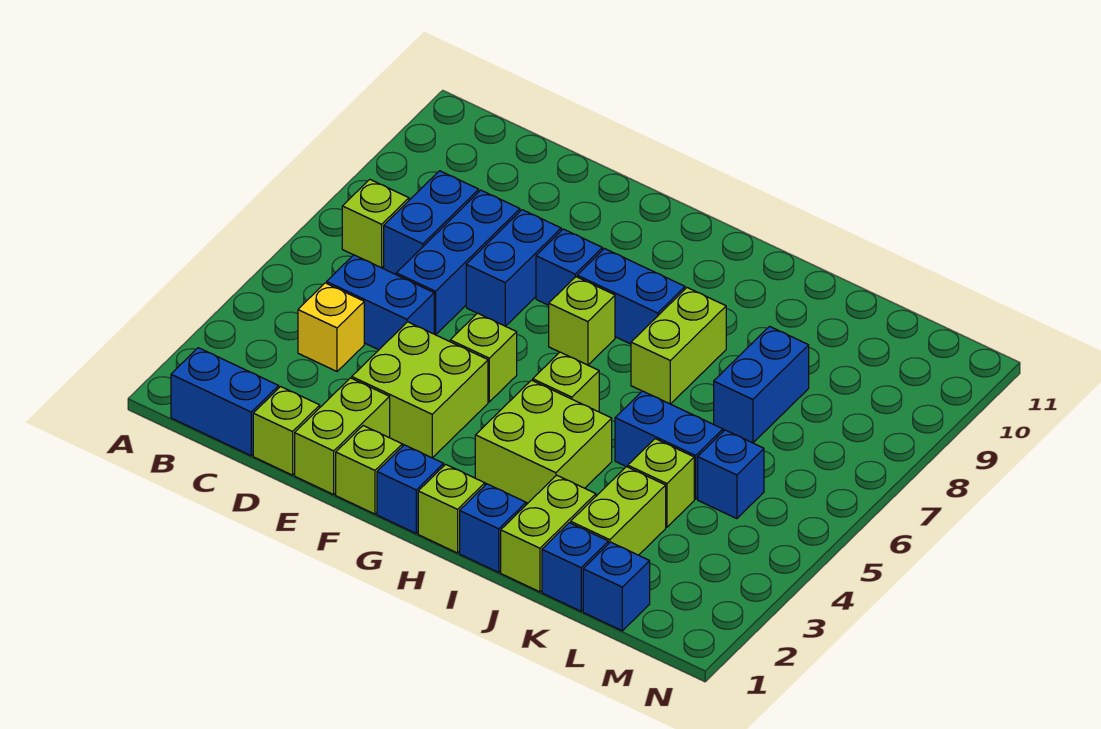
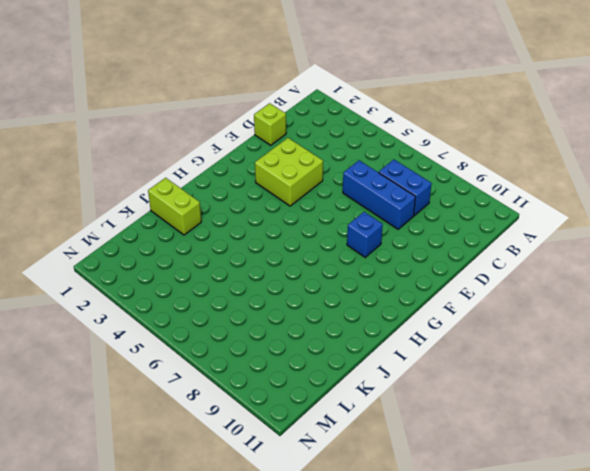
none -> blue brick B1:C1 level 1
none -> lime brick B7 level 1
none -> yellow brick C4 level 1

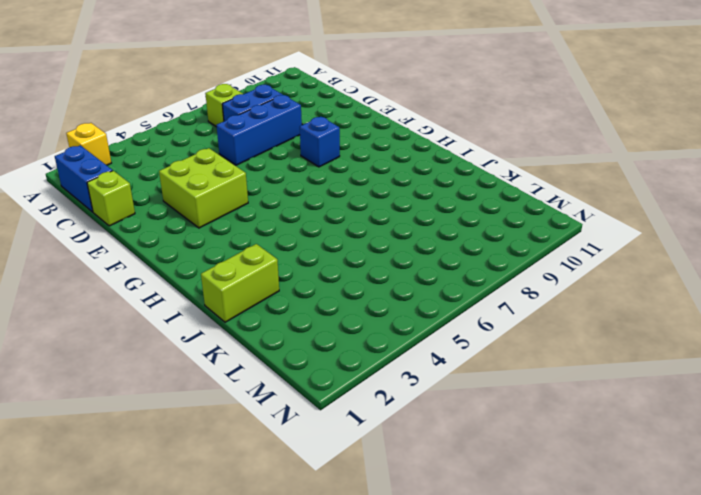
yellow brick A2 level 1 -> yellow brick C4 level 1
none -> blue brick C5:D5 level 1
none -> lime brick E1:E2 level 1
none -> blue brick E7:E8 level 1

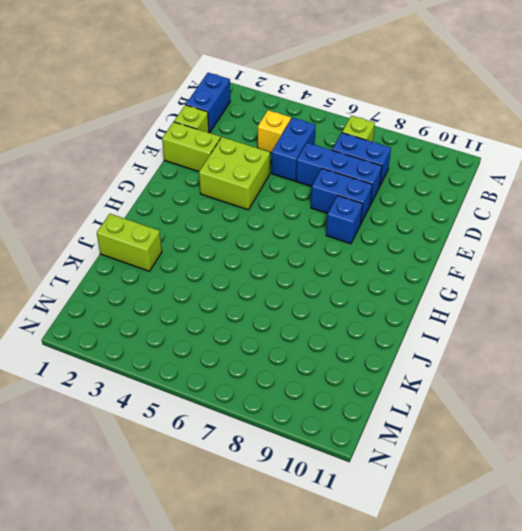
none -> lime brick F1 level 1
none -> lime brick F5 level 1
none -> blue brick G1 level 1

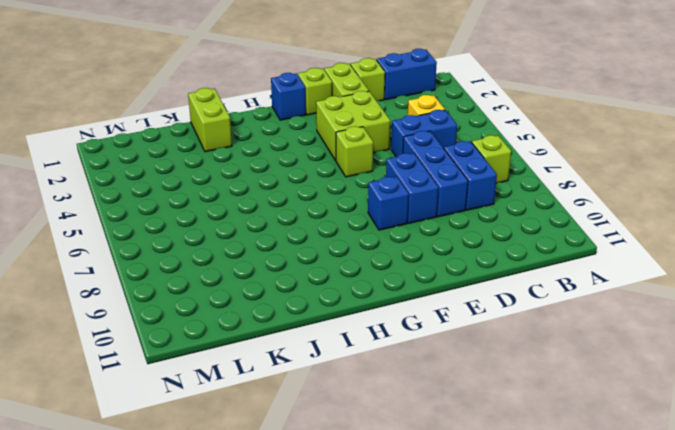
none -> lime brick G7 level 1
none -> blue brick G8:H8 level 1
none -> lime brick H1 level 1

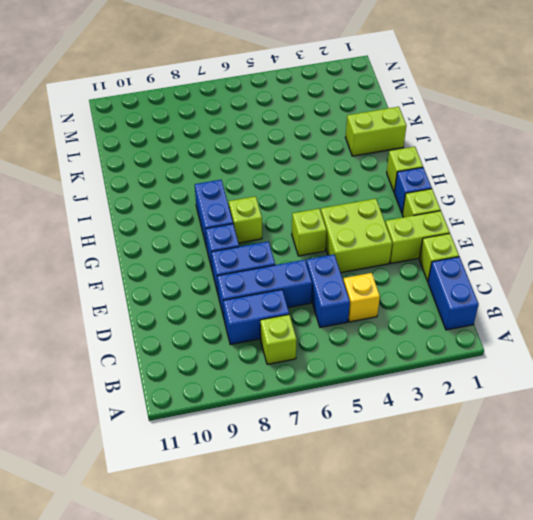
none -> lime brick H3:I4 level 1
none -> lime brick H5 level 1
none -> blue brick I1 level 1

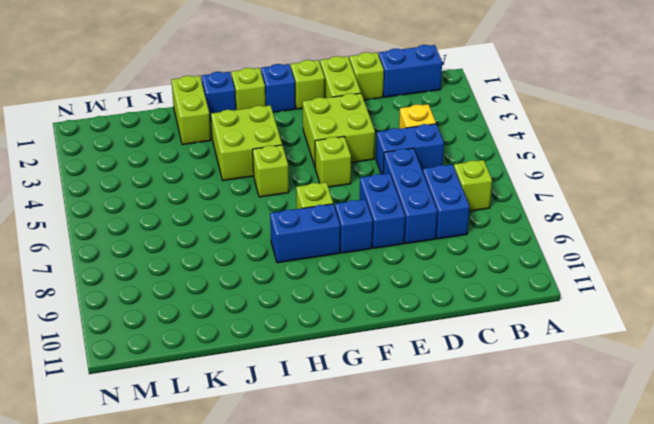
none -> lime brick I7:I8 level 1
none -> blue brick J5:K5 level 1
none -> blue brick K1 level 1

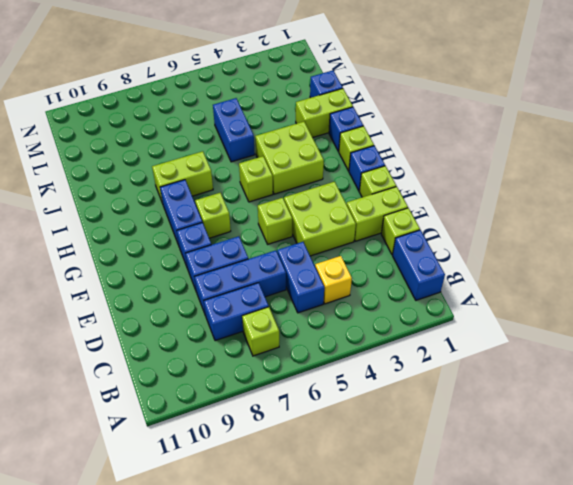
none -> lime brick K2:K3 level 1
none -> lime brick K4 level 1
none -> blue brick K7:K8 level 1

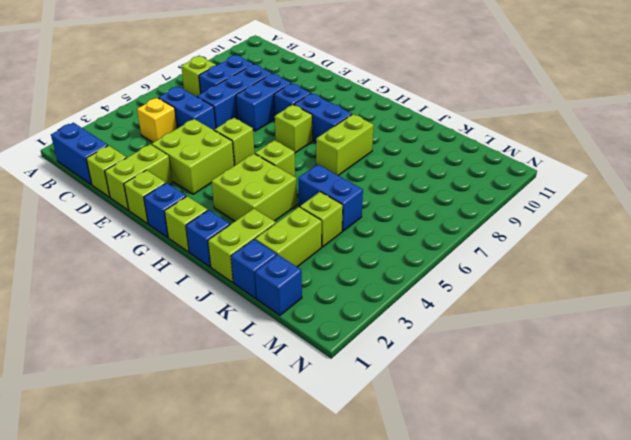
none -> blue brick K7:K8 level 1
none -> blue brick L5 level 1

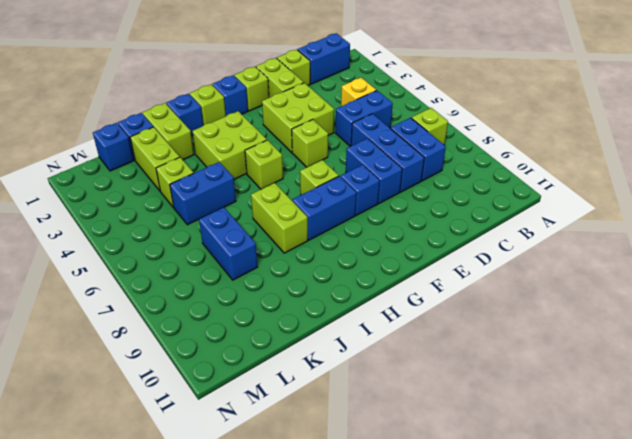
none -> blue brick L5 level 1

